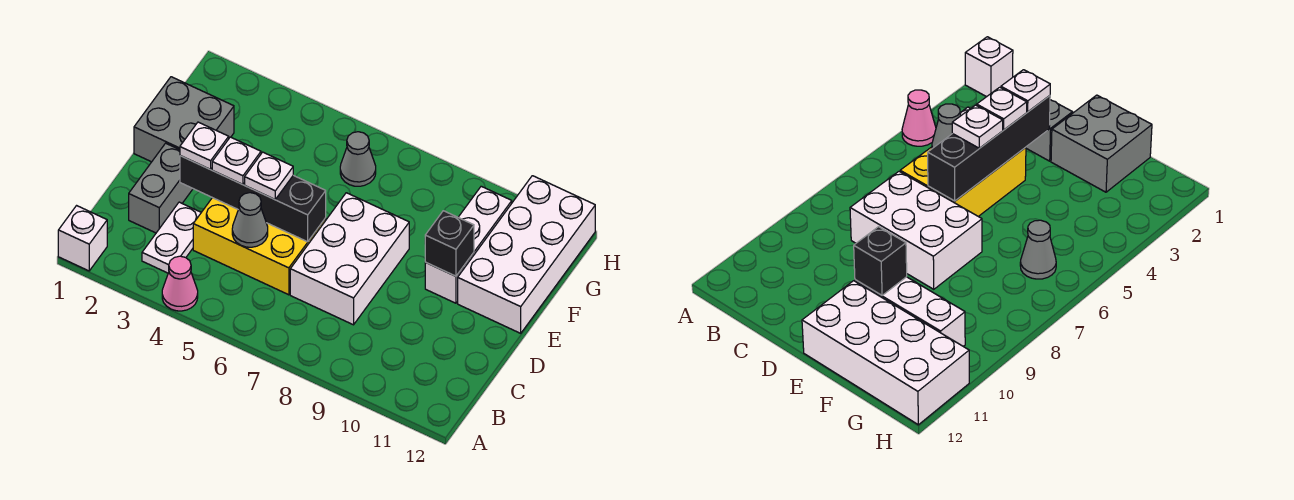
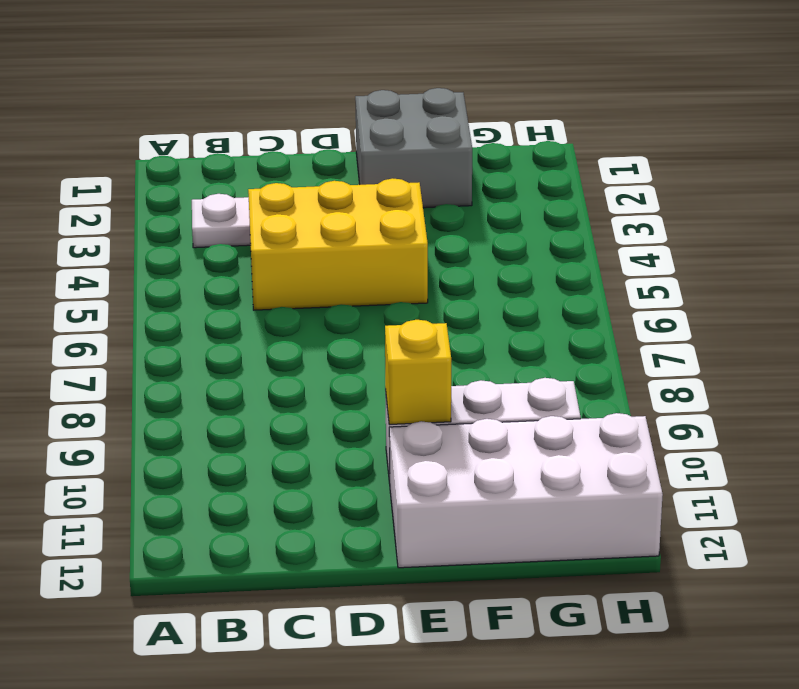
yellow brick C4:E5 level 1 -> yellow brick C4:D6 level 1
yellow brick E10 level 2 -> black brick E10 level 2
none -> white brick A1 level 1
none -> pink cone A4 level 1
none -> grey brick C2:D2 level 1

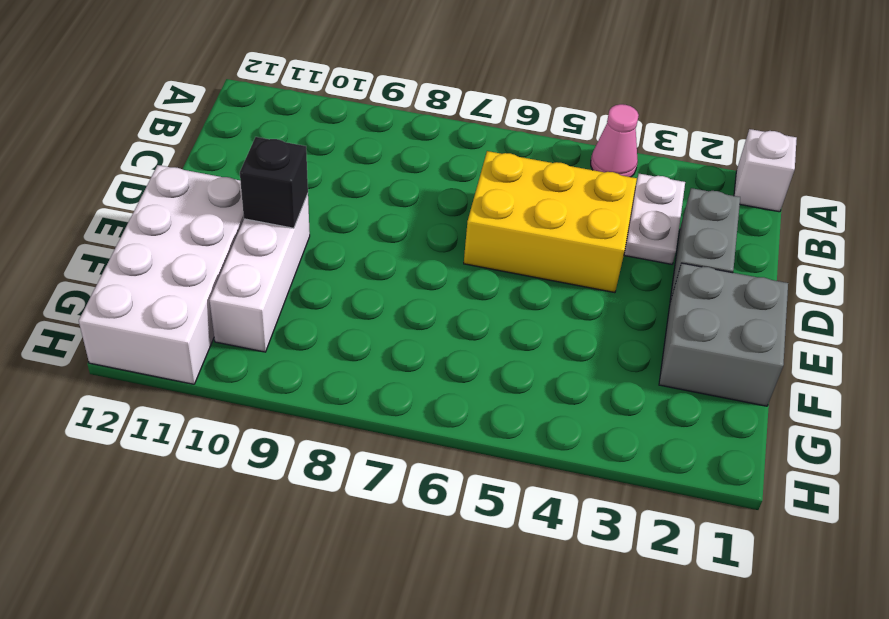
none -> white brick C7:E8 level 1
none -> grey cone G6 level 1
none -> grey cone C5 level 2

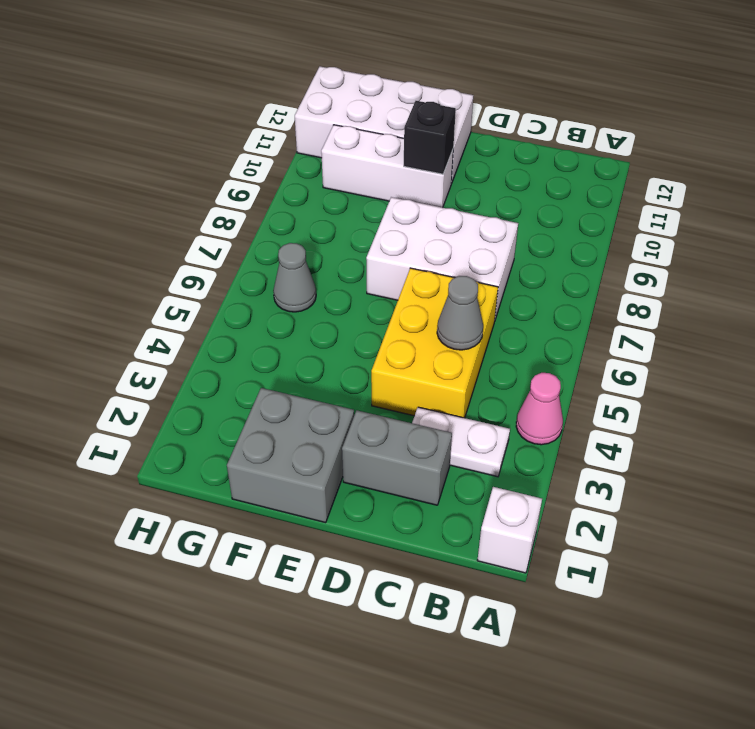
none -> black brick D3:D6 level 2
none -> white plate D3 level 3
none -> white plate D4 level 3

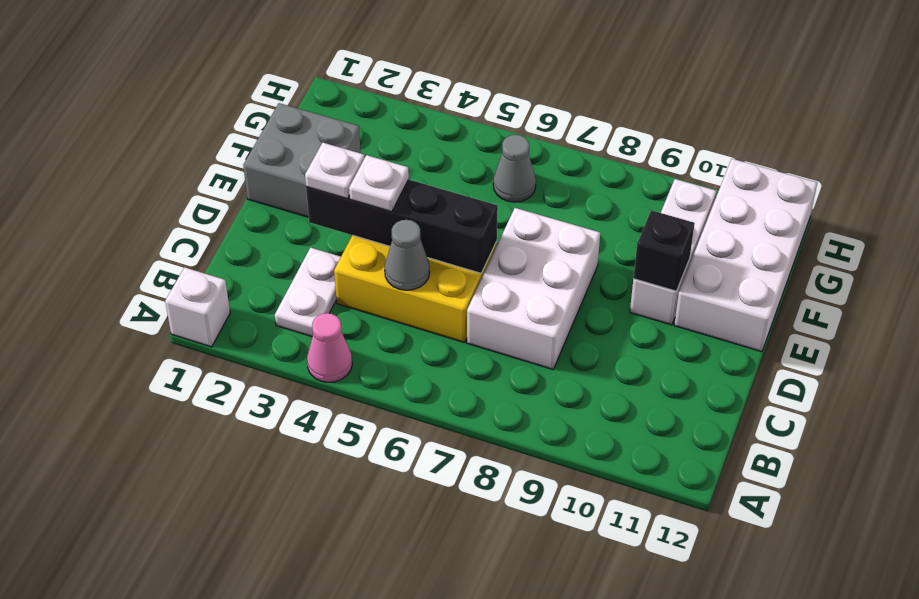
none -> grey brick C2:D2 level 1
none -> white plate D5 level 3

